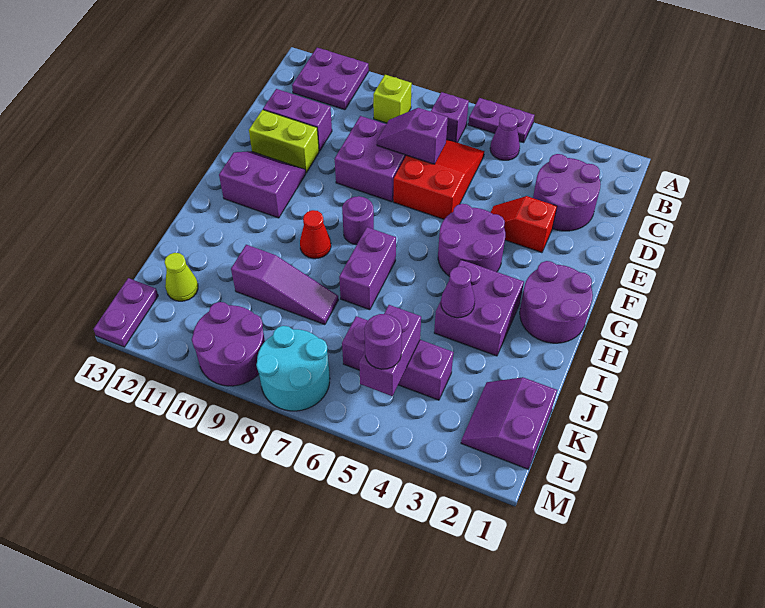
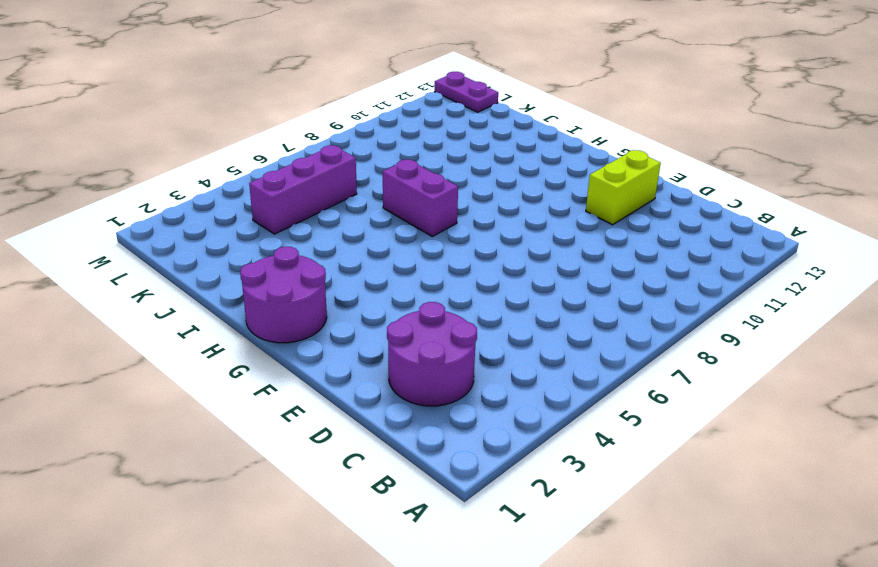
none -> purple plate A5:A6 level 1
none -> purple plate A11:B12 level 1
none -> purple cone B5 level 1

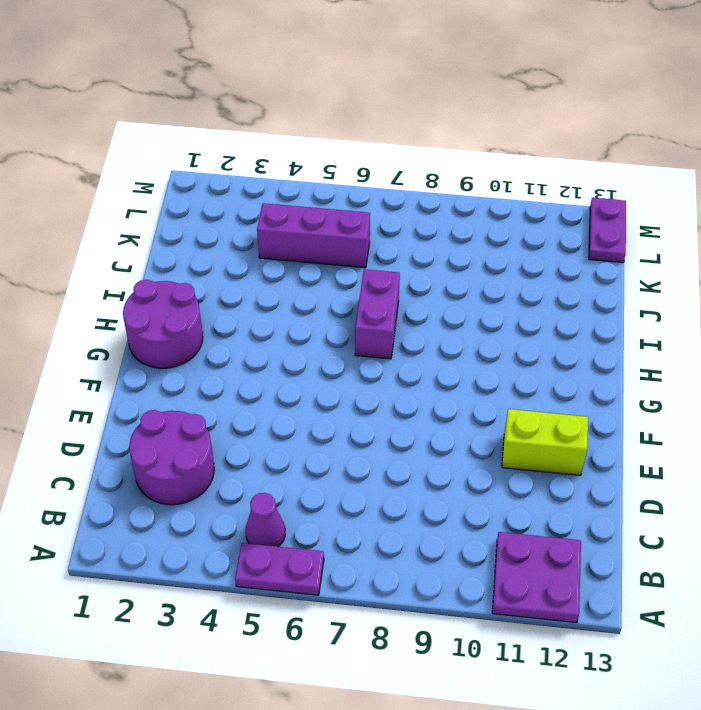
none -> purple brick B7 level 1
none -> lime brick B9 level 1
none -> red slope C6:E7 level 1 top E

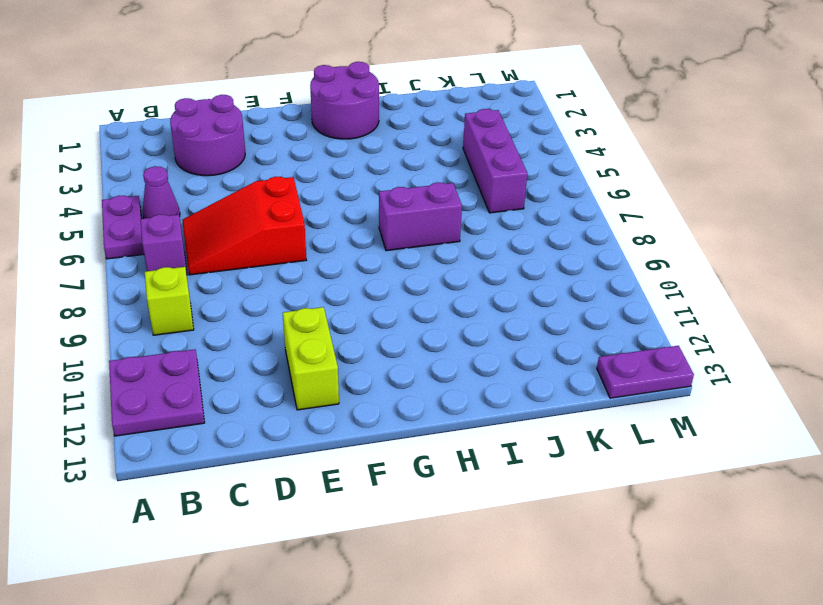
none -> purple brick D8:E9 level 1
none -> purple brick D11:D12 level 1
none -> red slope E3:E4 level 1 top 3

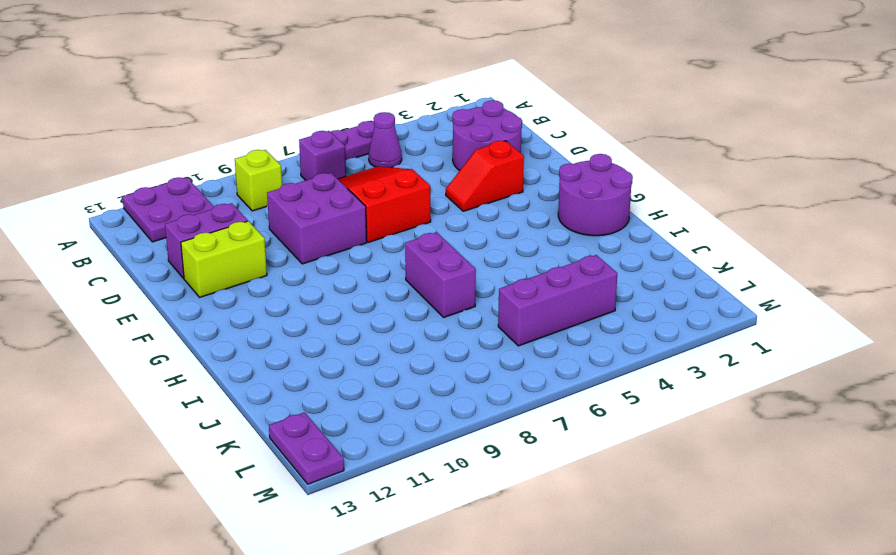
none -> purple round brick F4:G5 level 1
none -> purple slope F11:G12 level 1 top G
none -> purple round brick G8 level 1

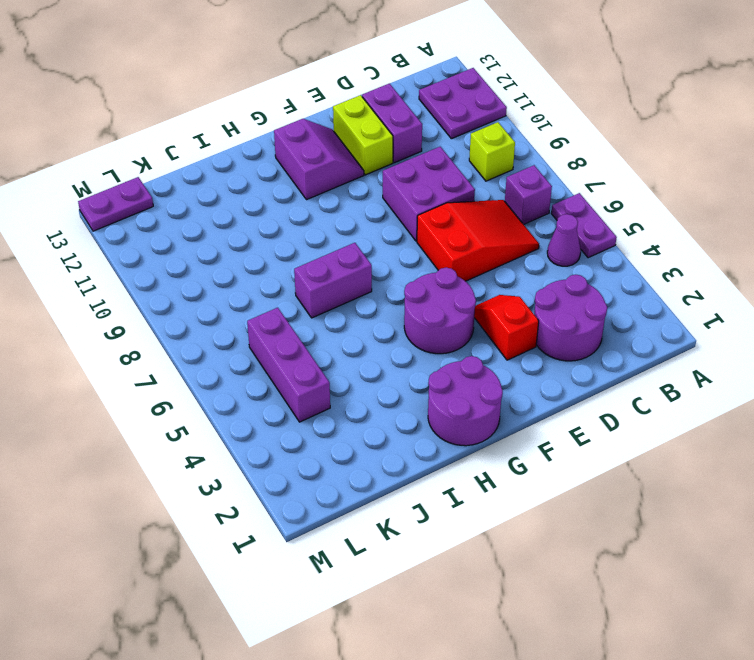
none -> purple round brick G8 level 1
none -> purple brick H3:I4 level 1
none -> red cone H9 level 1

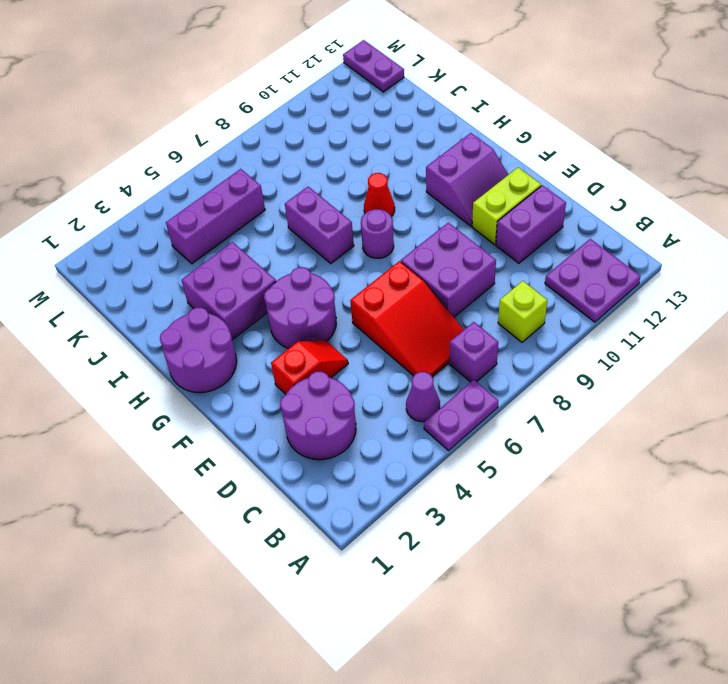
none -> purple slope J8:J10 level 1 top 10
none -> purple slope K1:L2 level 1 top 1
none -> lime cone K12 level 1

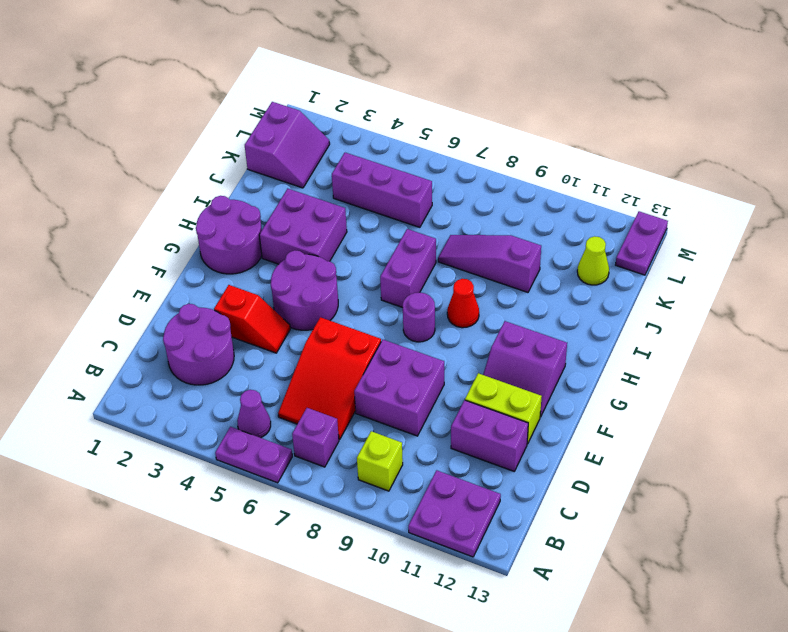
none -> cyan round brick L7:M8 level 1
none -> purple round brick L9:M10 level 1
none -> purple slope D7:D8 level 2 top 7

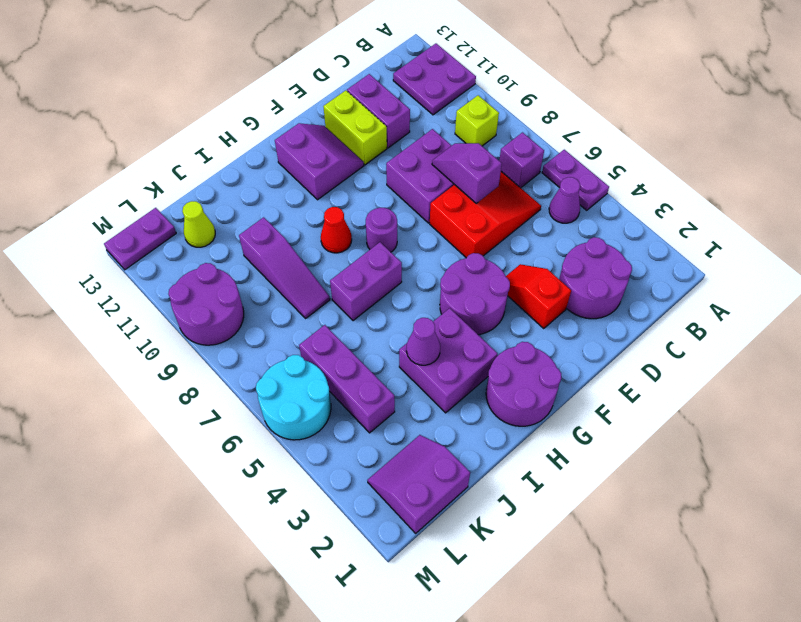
cyan round brick L5:M6 level 1 -> cyan round brick L7:M8 level 1
none -> purple brick K5:L5 level 2
none -> purple round brick L5 level 3

